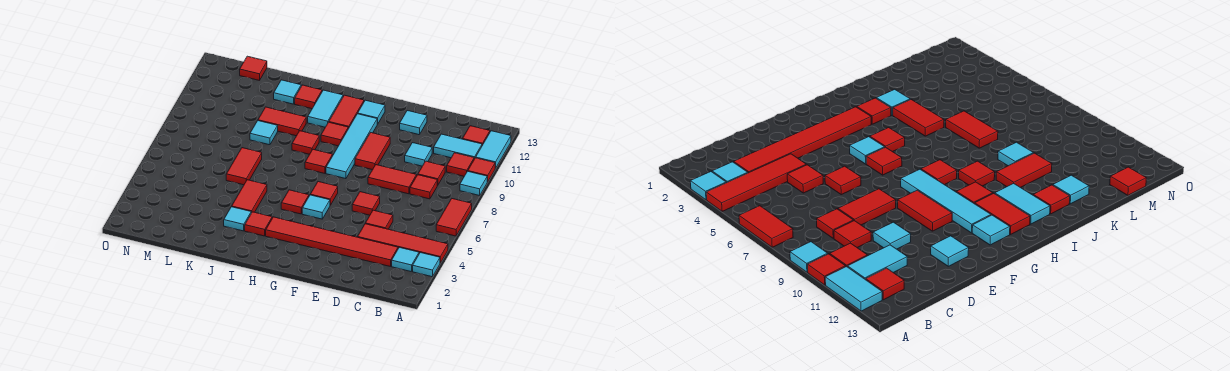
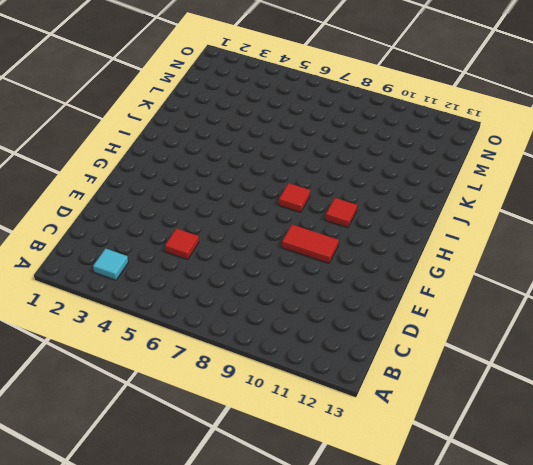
none -> cyan tile A3 level 1
none -> red tile A4:D4 level 1
none -> red tile A6:A7 level 1
none -> cyan tile A9 level 1

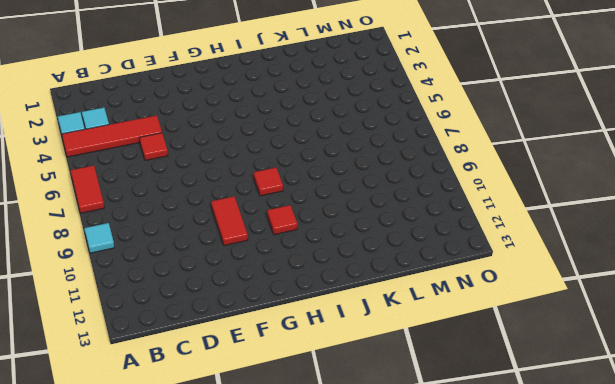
none -> red tile A10 level 1
none -> cyan tile A11:A12 level 1
none -> red tile B10 level 1
none -> cyan tile B11:C11 level 1

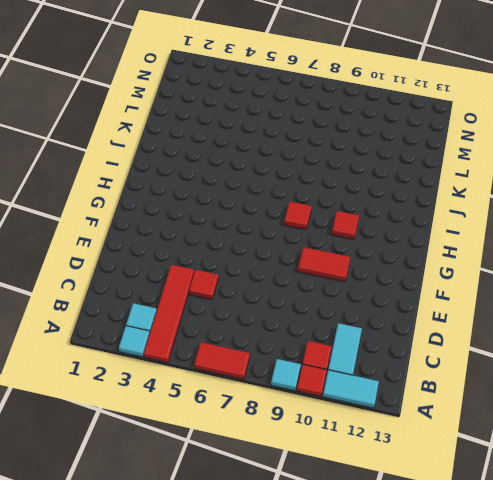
none -> red tile B12 level 1
none -> red tile C3:H3 level 1
none -> red tile C8 level 1
none -> red tile C9 level 1

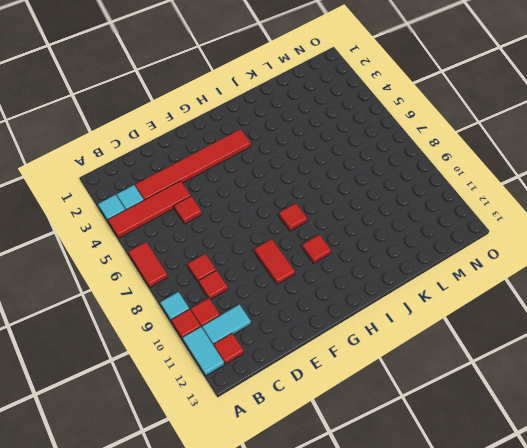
none -> red tile D8:E8 level 1
none -> cyan tile D10 level 1
none -> red tile E6 level 1
none -> cyan tile E12 level 1

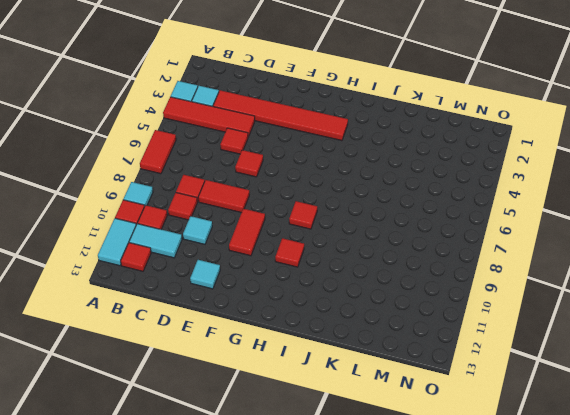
none -> cyan tile G5 level 1
none -> red tile G6 level 1
none -> cyan tile G8:G11 level 1
none -> cyan tile G12 level 1

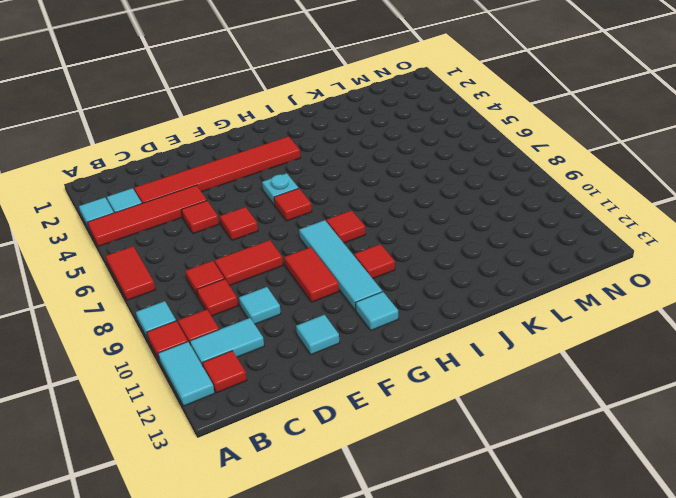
cyan plate G5 level 1 -> cyan tile G5 level 1
none -> red tile H5 level 1
none -> red tile H11:H12 level 1
none -> red tile I3 level 1
none -> red tile I9 level 1

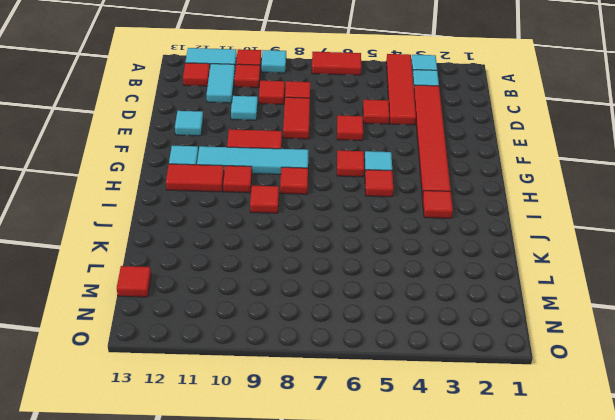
none -> cyan tile I11:I12 level 1
none -> cyan tile J3 level 1
none -> red tile J4:J5 level 1
none -> red tile J10:K10 level 1

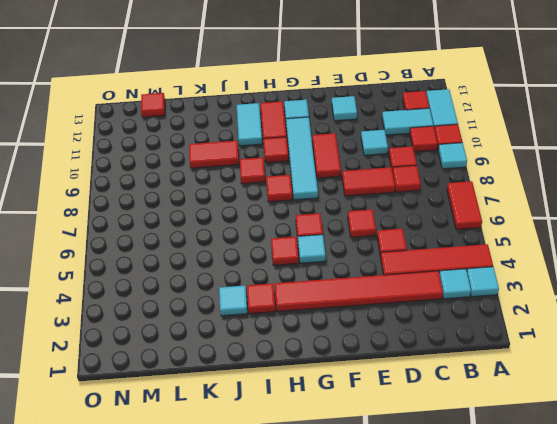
none -> red tile J4:J5 level 1
none -> red tile J12 level 1
none -> red tile K6:K7 level 1
none -> cyan tile K9 level 1

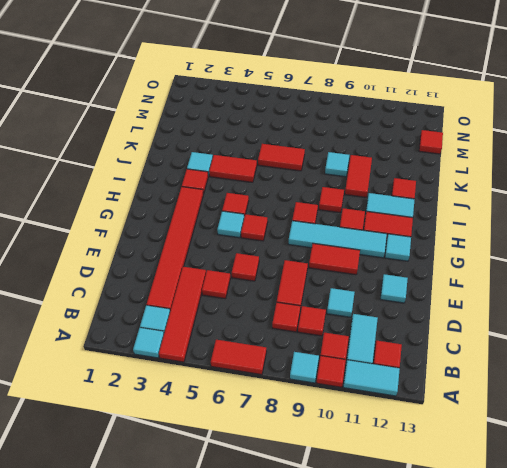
none -> cyan tile K12 level 1

